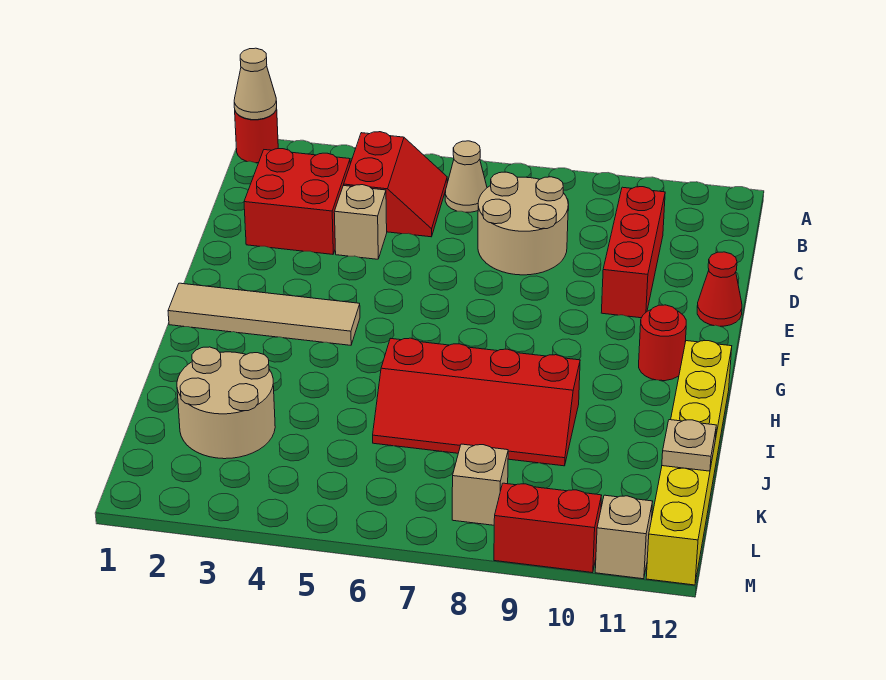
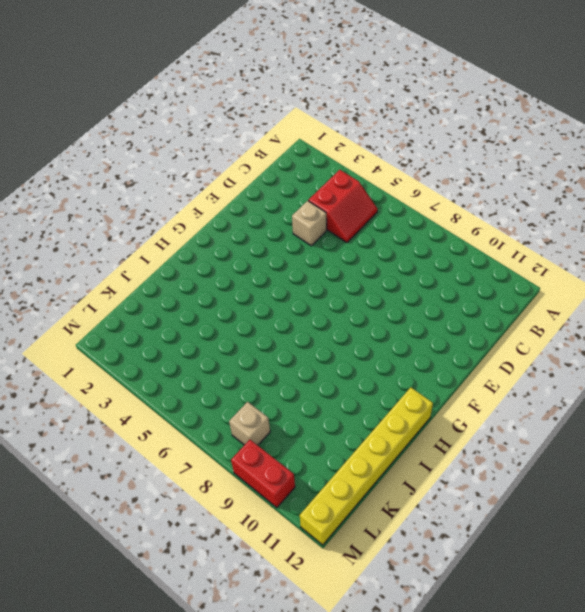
none -> red round brick A1 level 1
none -> tan cone B6 level 1
none -> red brick C2:D3 level 1

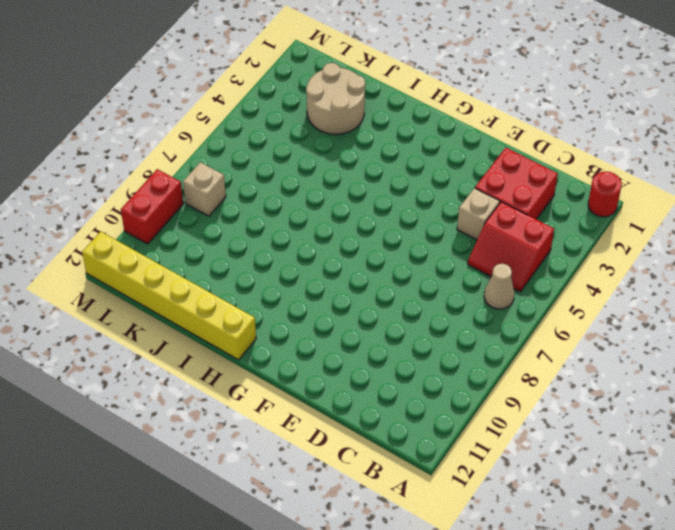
none -> tan round brick C7:D8 level 1
none -> red brick C10:E10 level 1
none -> red cone E12 level 1

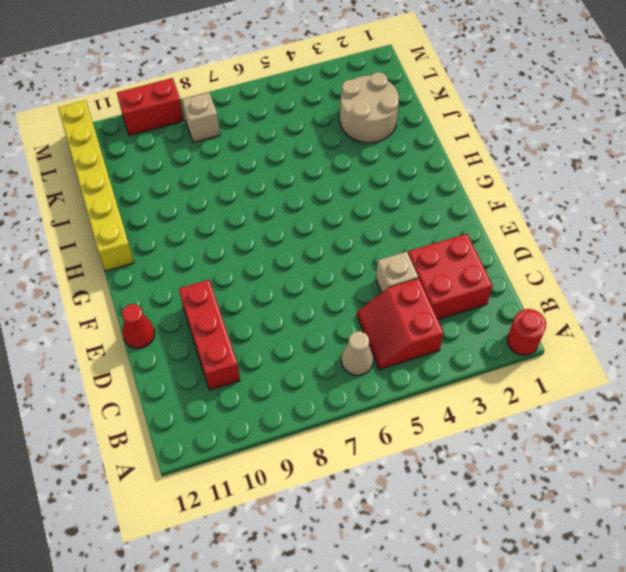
none -> tan round brick C7:D8 level 1
none -> tan tile G1:G4 level 1
none -> red round brick G11 level 1

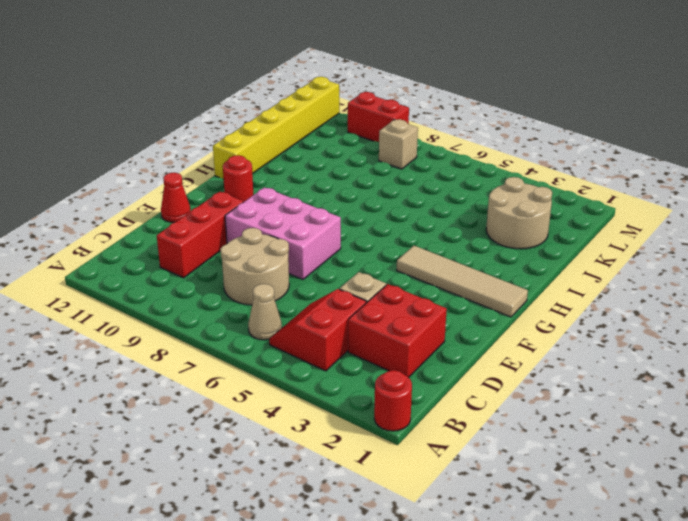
pink brick E7:F9 level 1 -> none
none -> red slope I6:J9 level 1 top I
none -> tan brick M11 level 1
none -> tan cone A1 level 2

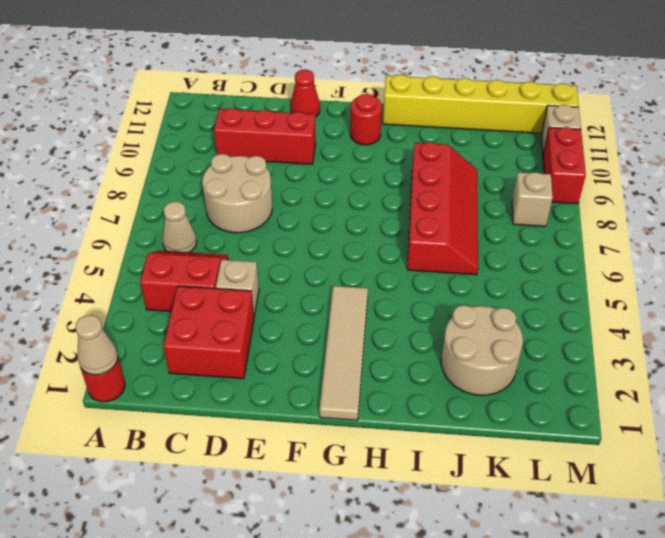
none -> tan plate K12 level 2

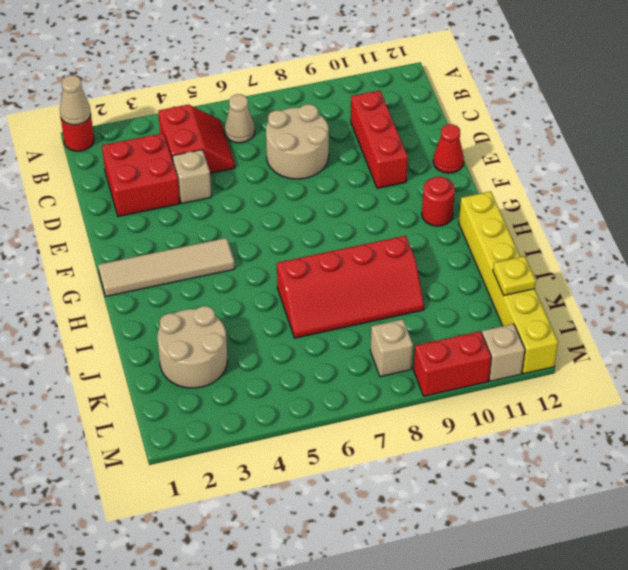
yellow plate K12 level 2 -> tan plate K12 level 2

